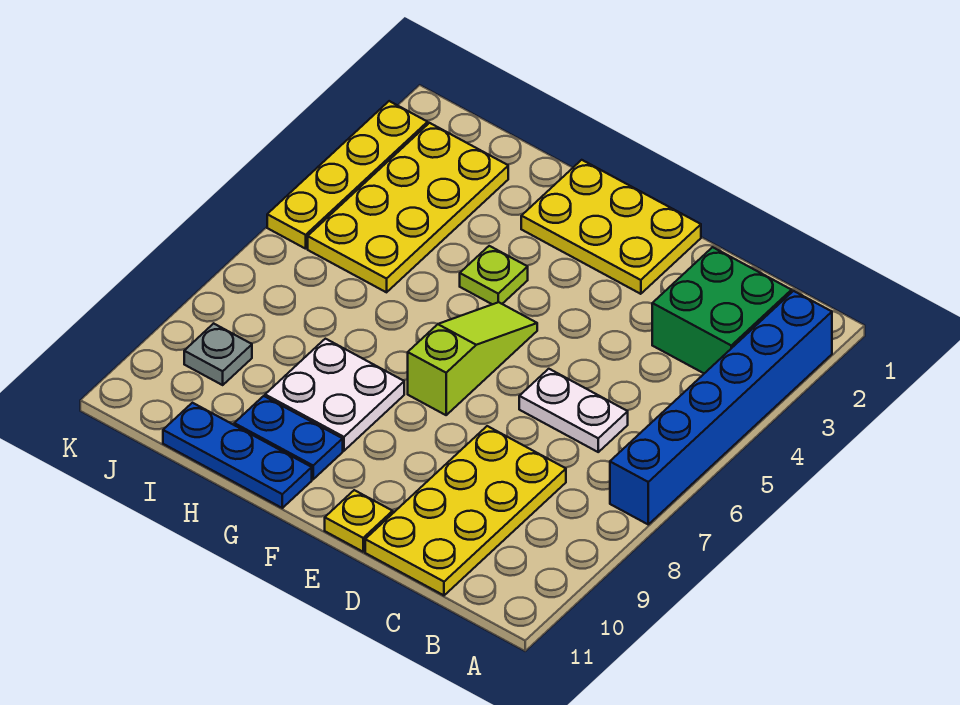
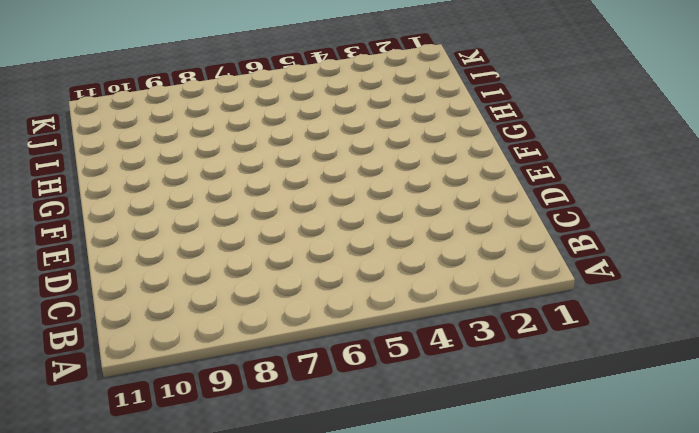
none -> blue brick A2:A7 level 1
none -> green brick B2:C3 level 1
none -> white plate C6:D6 level 1

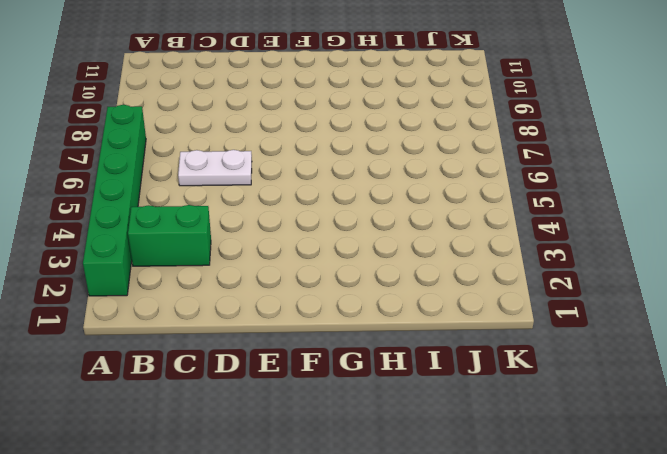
green brick A2:A7 level 1 -> blue brick A2:A7 level 1
green brick B3:C3 level 1 -> green brick B2:C3 level 1
none -> yellow plate C8:D11 level 1
none -> yellow plate E1:G2 level 1
none -> yellow plate E11 level 1

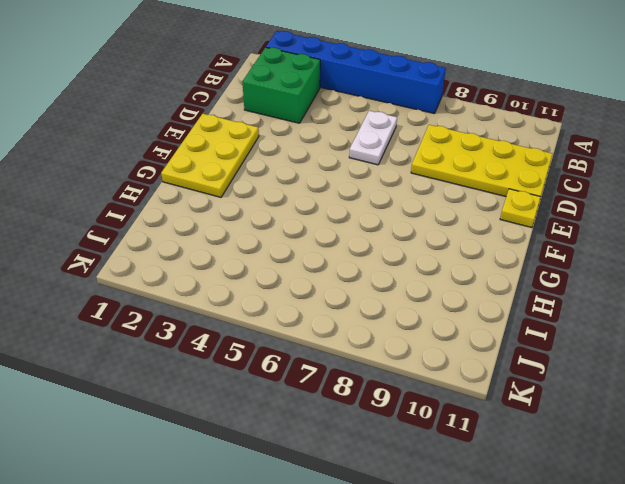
none -> lime slope F5:F7 level 1 top 7
none -> lime plate G4 level 1
none -> white plate G8:H9 level 1

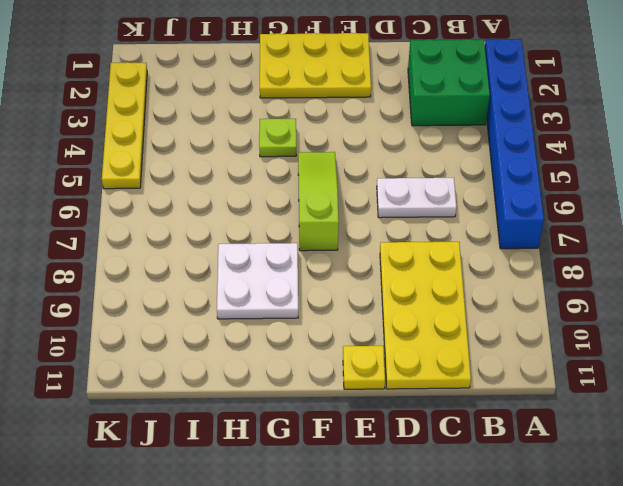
none -> blue plate G10:H10 level 1
none -> blue plate G11:I11 level 1
none -> yellow plate I2:J5 level 1

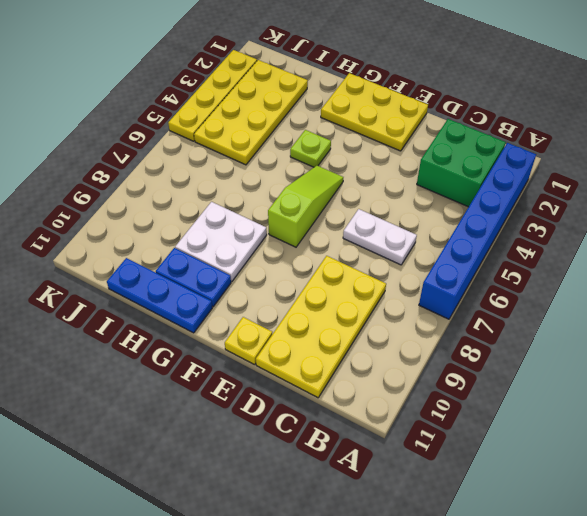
none -> grey plate J9 level 1

